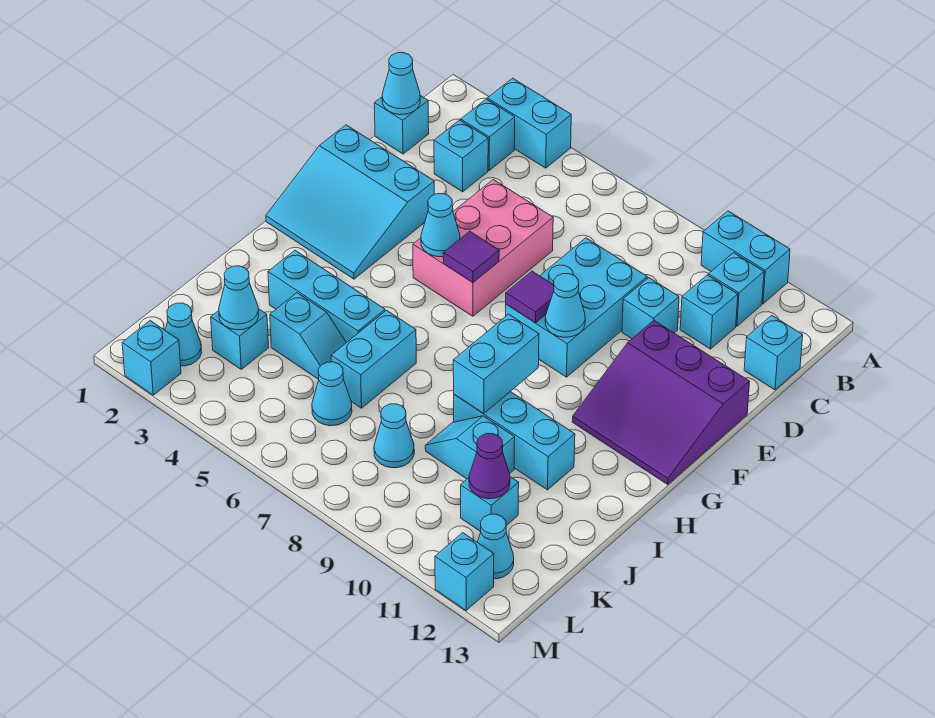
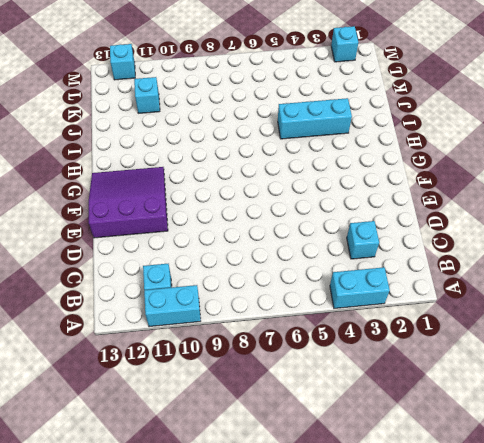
none -> cyan brick B3 level 1
none -> cyan brick C1 level 1
none -> cyan brick C11 level 1
none -> cyan brick C13 level 1

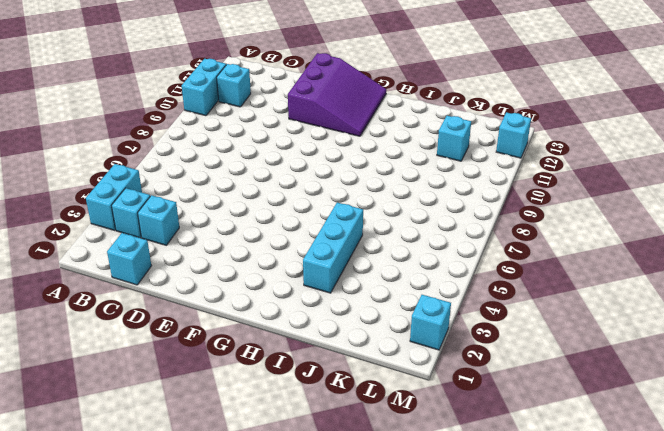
none -> cyan brick C11 level 1
none -> cyan brick C13 level 1
none -> pink brick D5:F6 level 1
none -> cyan brick D8:F9 level 1

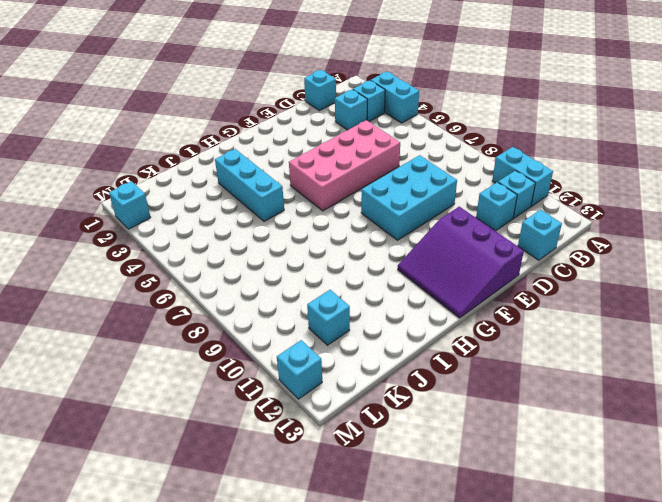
pink brick D5:G6 level 1 -> pink brick D5:F6 level 1
none -> cyan brick D10 level 1
none -> cyan slope E1:G3 level 1 top E
none -> cyan brick I6:J6 level 1
none -> cyan brick I9:I11 level 1

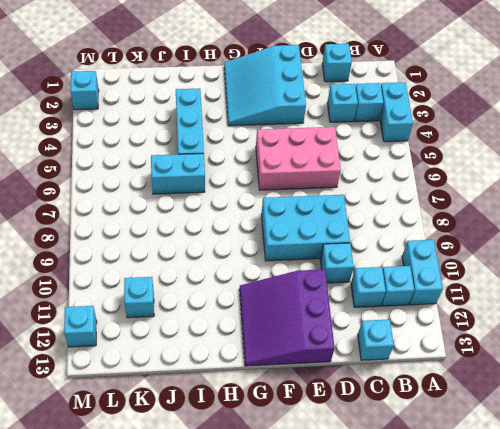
none -> cyan brick I9:I11 level 1
none -> cyan slope J4:J5 level 1 top 4
none -> cyan slope J9:J10 level 1 top 10
none -> cyan brick K3 level 1

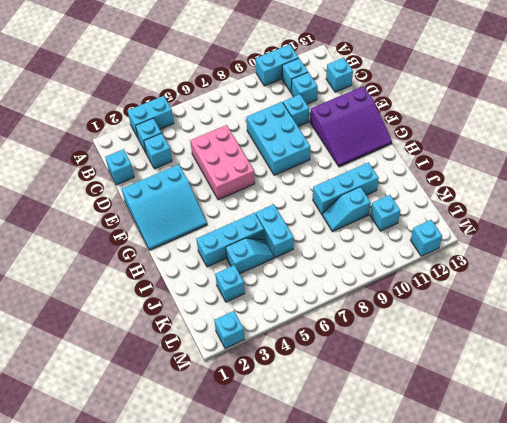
none -> cyan cone K6 level 1
none -> cyan cone K8 level 1
none -> cyan cone L2 level 1
none -> cyan cone L12 level 1

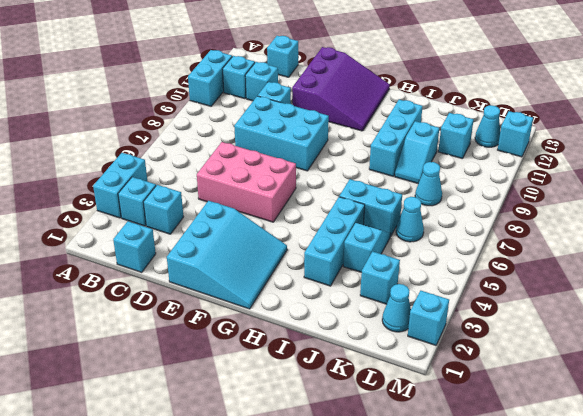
none -> cyan cone C1 level 2
none -> cyan cone F5 level 2
none -> purple tile F6 level 2
none -> purple tile F8 level 2

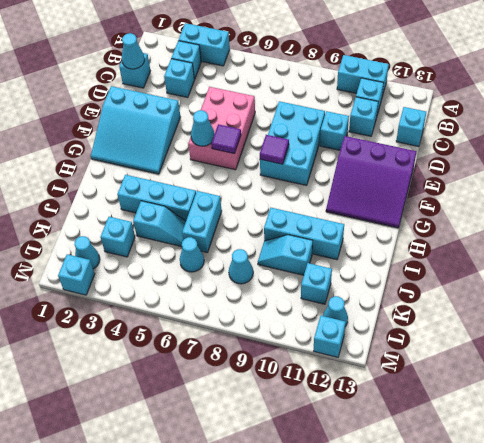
none -> cyan cone F9 level 2
none -> cyan brick H9:I9 level 2
none -> cyan cone K3 level 2
none -> purple cone K11 level 2

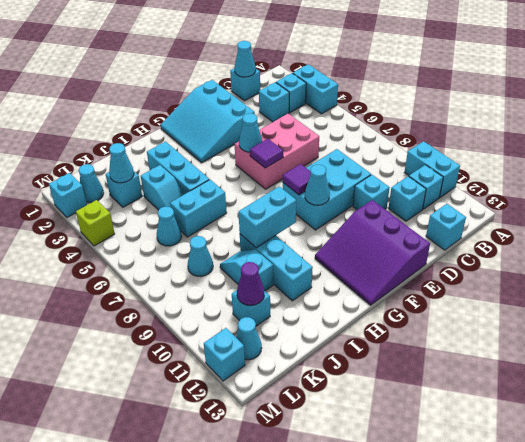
lime brick M4 level 1 -> none

